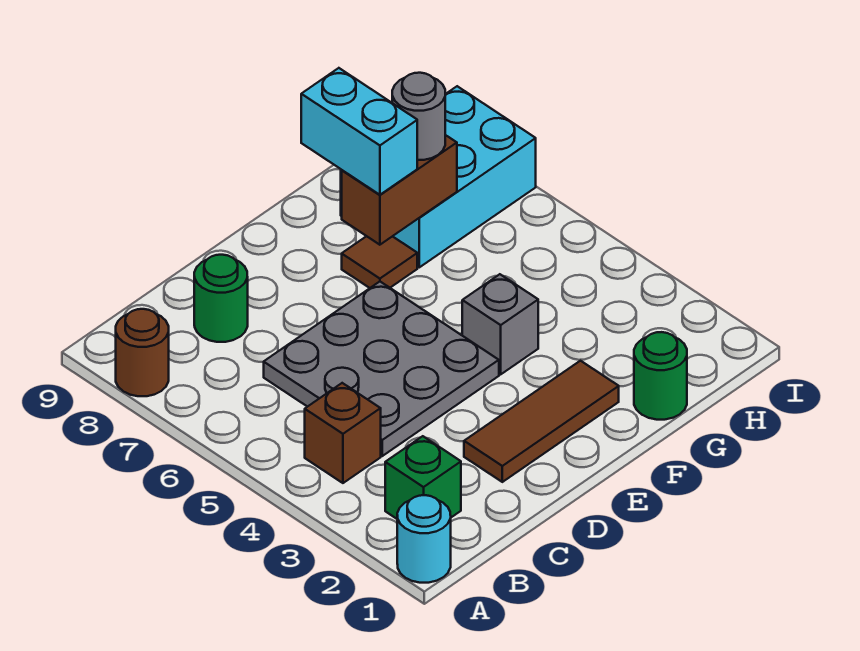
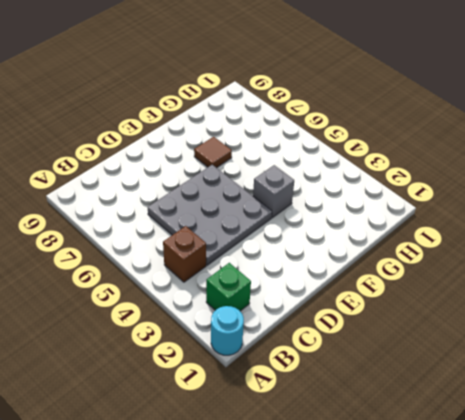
none -> brown round brick A8 level 1
none -> green round brick C8 level 1
none -> brown tile D2:F2 level 1

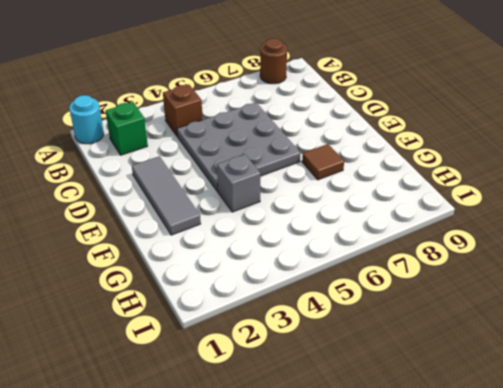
grey tile D2:F2 level 1 -> brown tile D2:F2 level 1
none -> green round brick C8 level 1
none -> green round brick G1 level 1
none -> cyan brick G7:I8 level 1

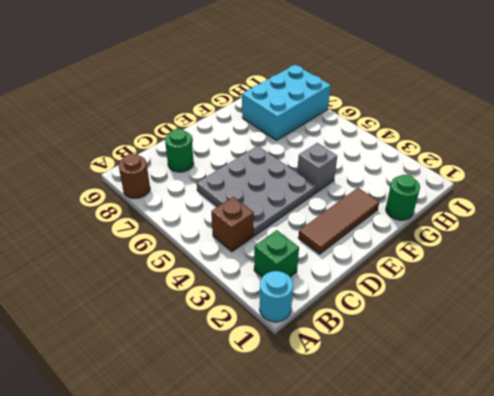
none -> brown tile F7 level 1
none -> brown brick F7:G7 level 2
none -> cyan brick F7:F8 level 3

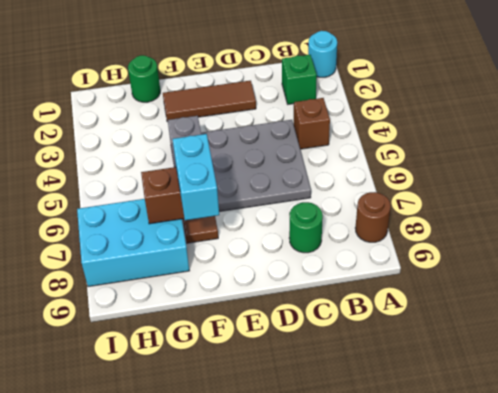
none -> grey round brick G7 level 3

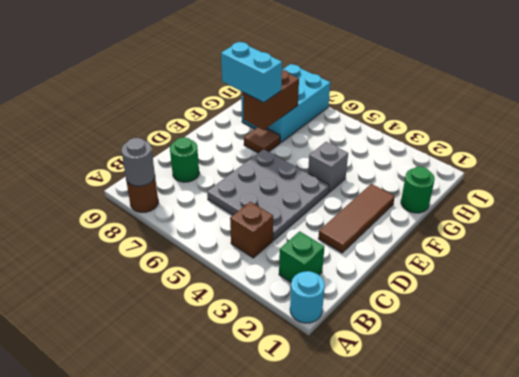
grey round brick A8 level 2 -> grey round brick G7 level 3

